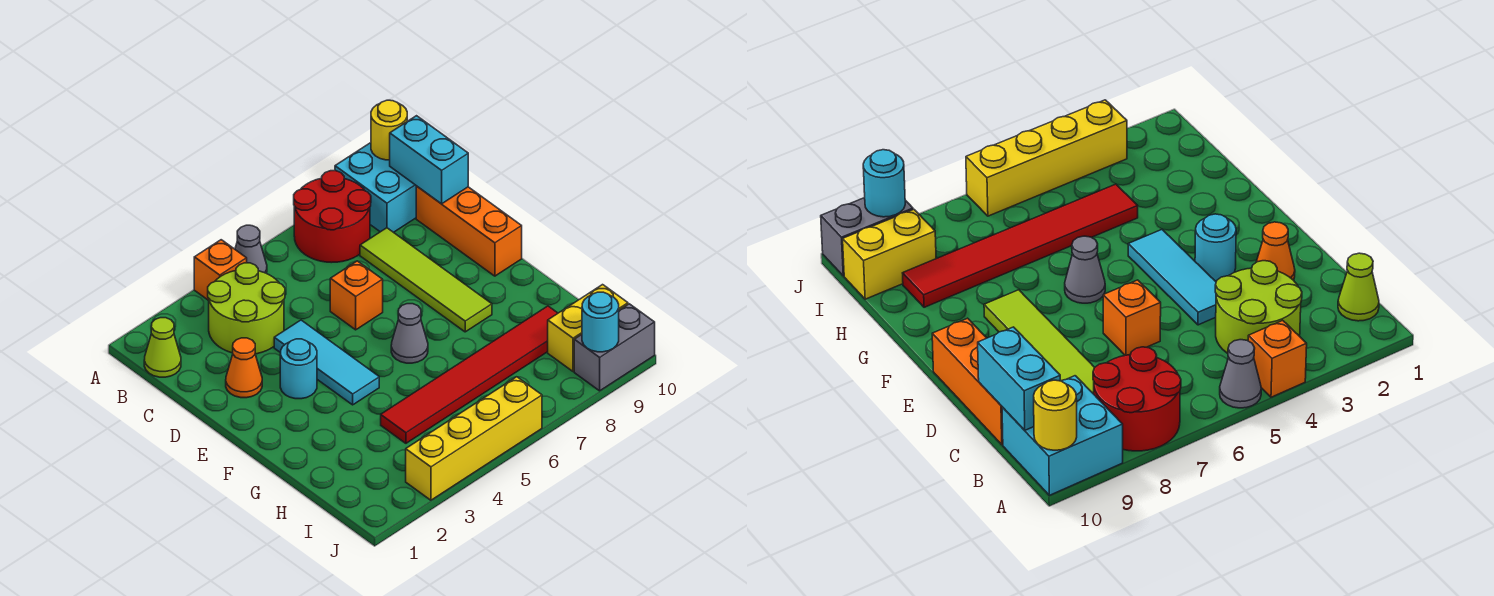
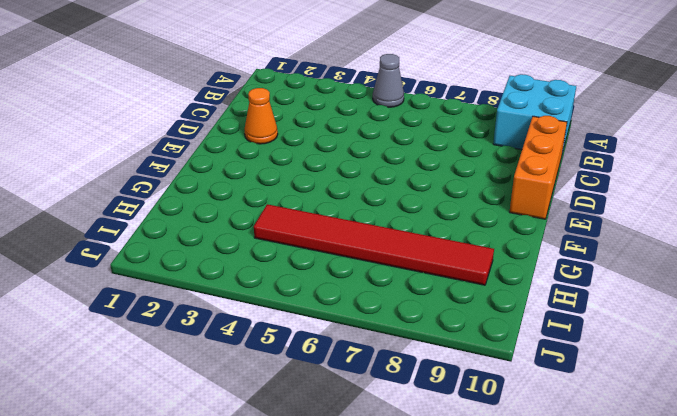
none -> orange brick A4 level 1
none -> red round brick A7:B8 level 1
none -> lime cone B1 level 1

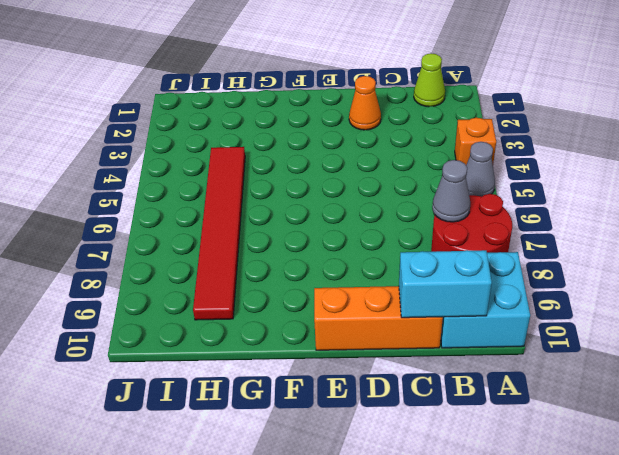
grey cone B7 level 2 -> grey cone F6 level 1
none -> lime round brick B3:C4 level 1
none -> lime tile C8:F8 level 1
none -> cyan tile D4:F4 level 1

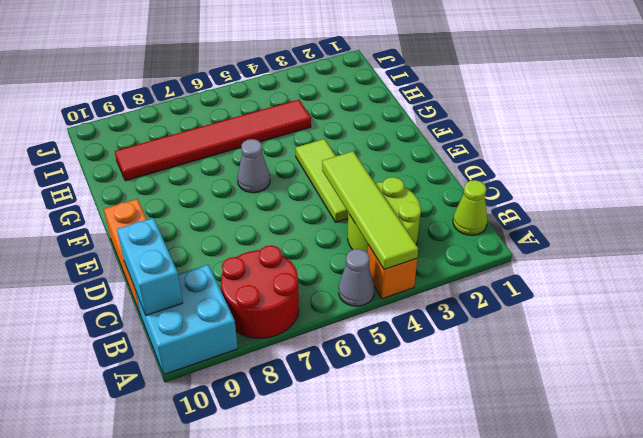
lime tile A4:D4 level 2 -> lime tile C8:F8 level 1
lime tile D4:F4 level 1 -> cyan tile D4:F4 level 1
none -> orange cone D2 level 1
none -> orange brick D6 level 1
none -> cyan round brick E3 level 1

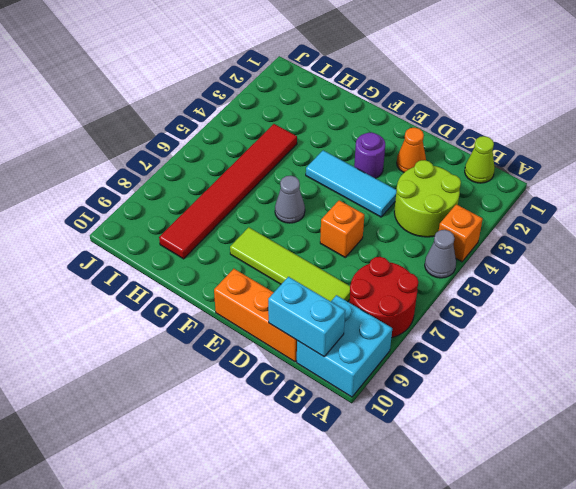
purple round brick E3 level 1 -> cyan round brick E3 level 1
none -> yellow brick I9:I10 level 1
none -> yellow brick J3:J6 level 1
none -> grey brick J9:J10 level 1

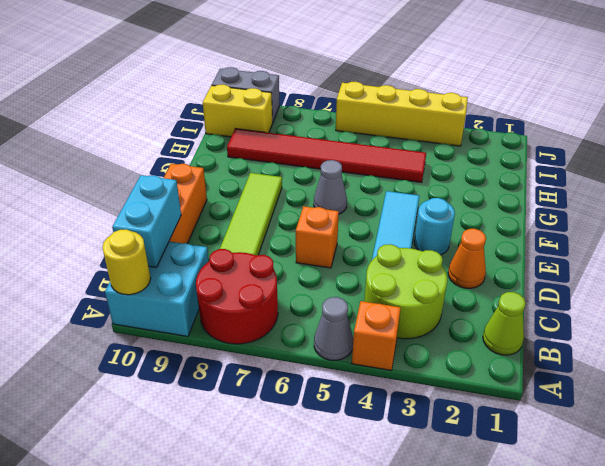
none -> cyan round brick J9 level 2

